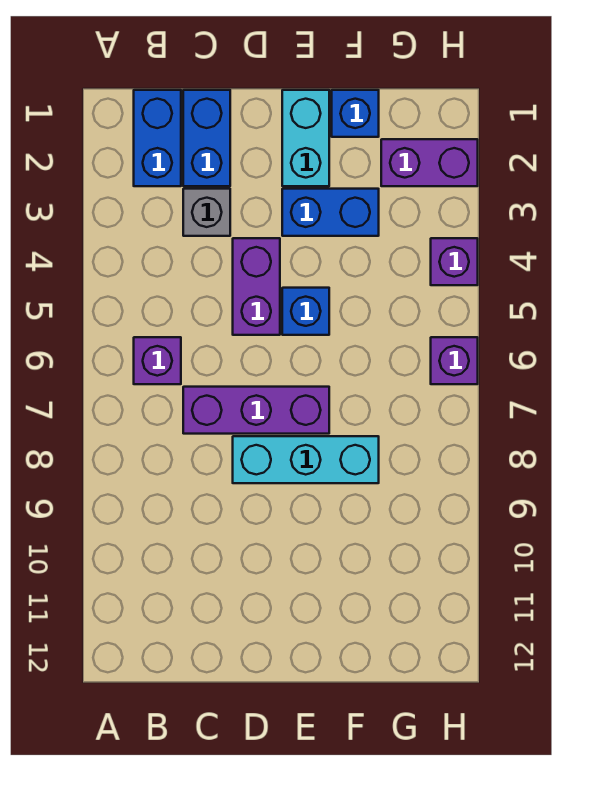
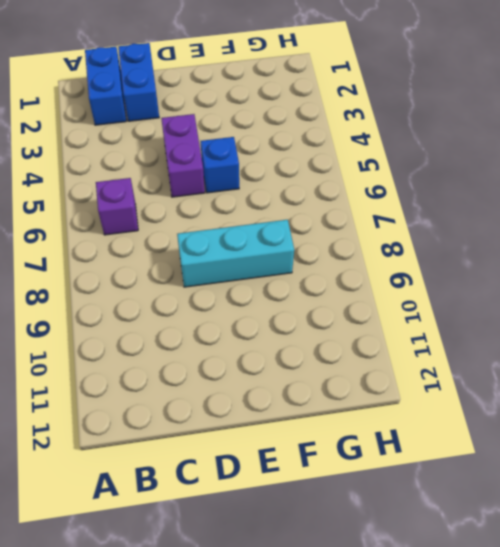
none -> grey brick C3 level 1
none -> purple brick C7:E7 level 1
none -> cyan brick E1:E2 level 1

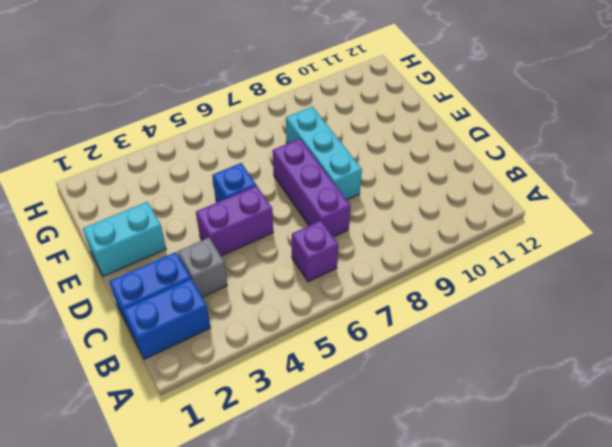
none -> blue brick E3:F3 level 1
none -> blue brick F1 level 1
none -> purple brick G2:H2 level 1

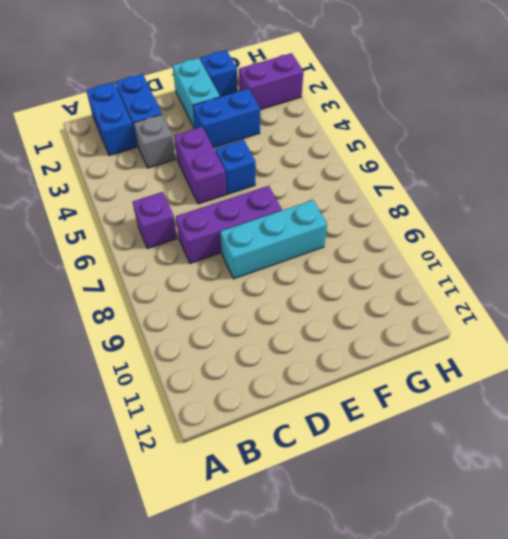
none -> purple brick H4 level 1
none -> purple brick H6 level 1

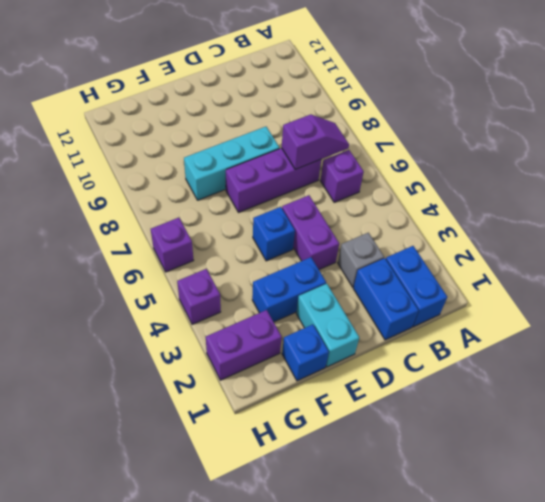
purple slope B7:C7 level 2 top C -> none

